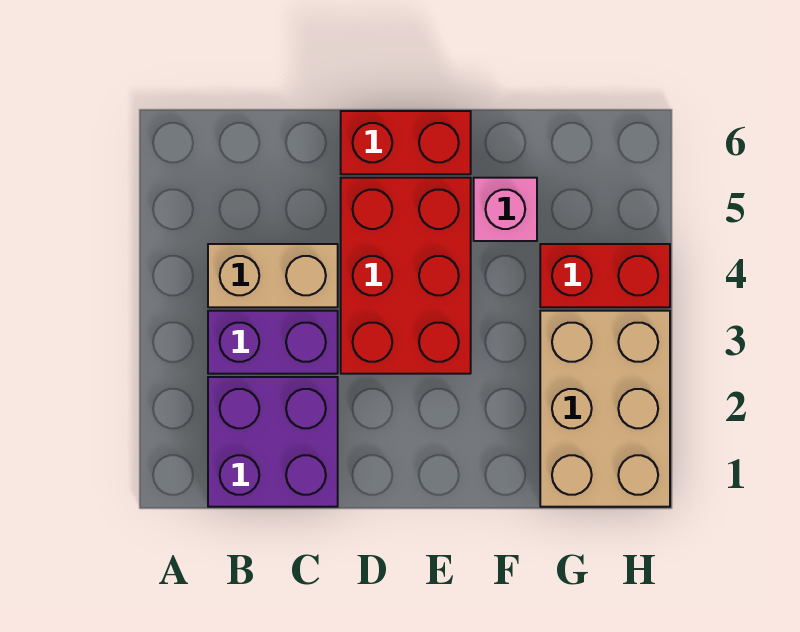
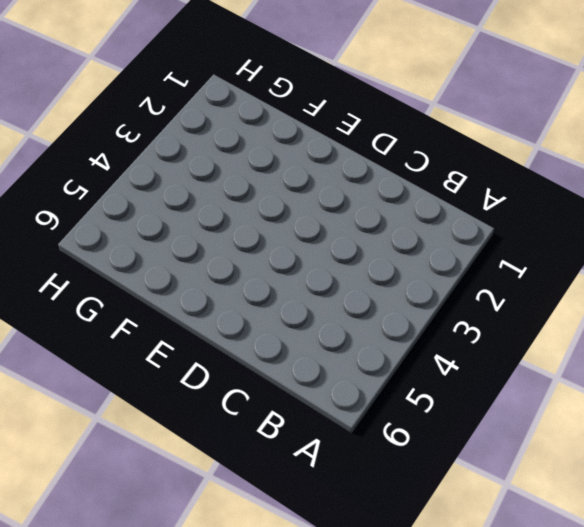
none -> purple brick B1:C2 level 1
none -> purple brick B3:C3 level 1

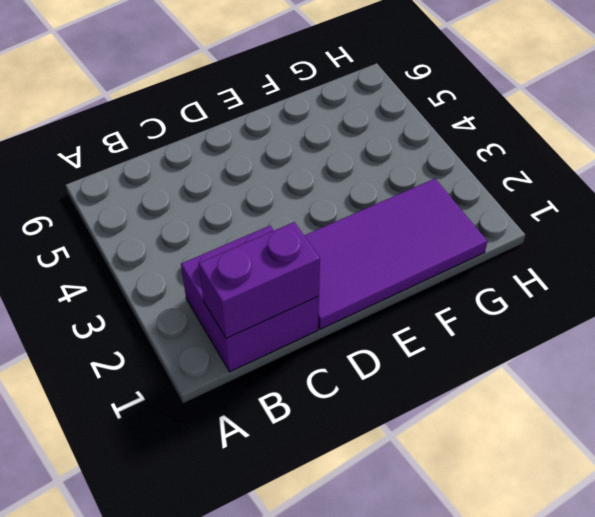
purple brick B1:C1 level 2 -> purple brick B3:C3 level 1
purple tile D1:G2 level 1 -> tan brick G1:H3 level 1
none -> tan brick B4:C4 level 1
none -> red brick D3:E5 level 1

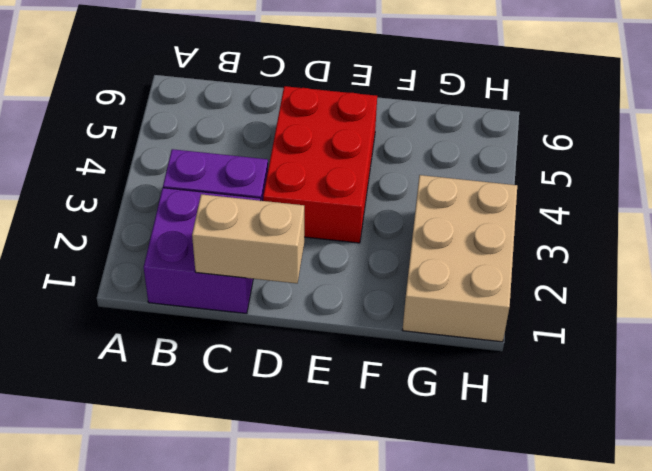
tan brick C1:D1 level 2 -> tan brick B4:C4 level 1
none -> red brick D6:E6 level 1
none -> pink brick F5 level 1

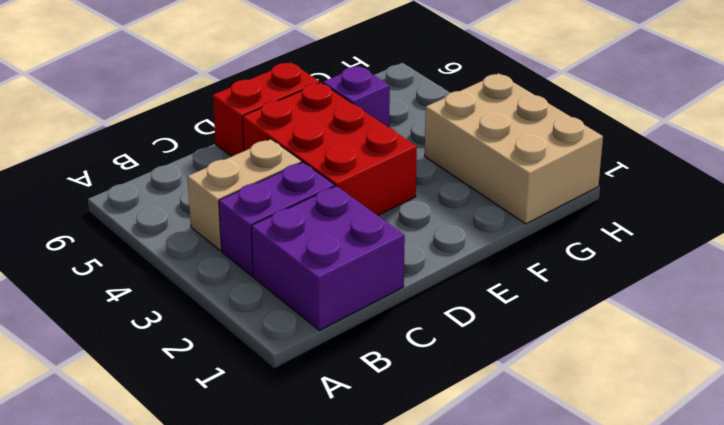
purple brick F5 level 1 -> pink brick F5 level 1
none -> red brick G4:H4 level 1

